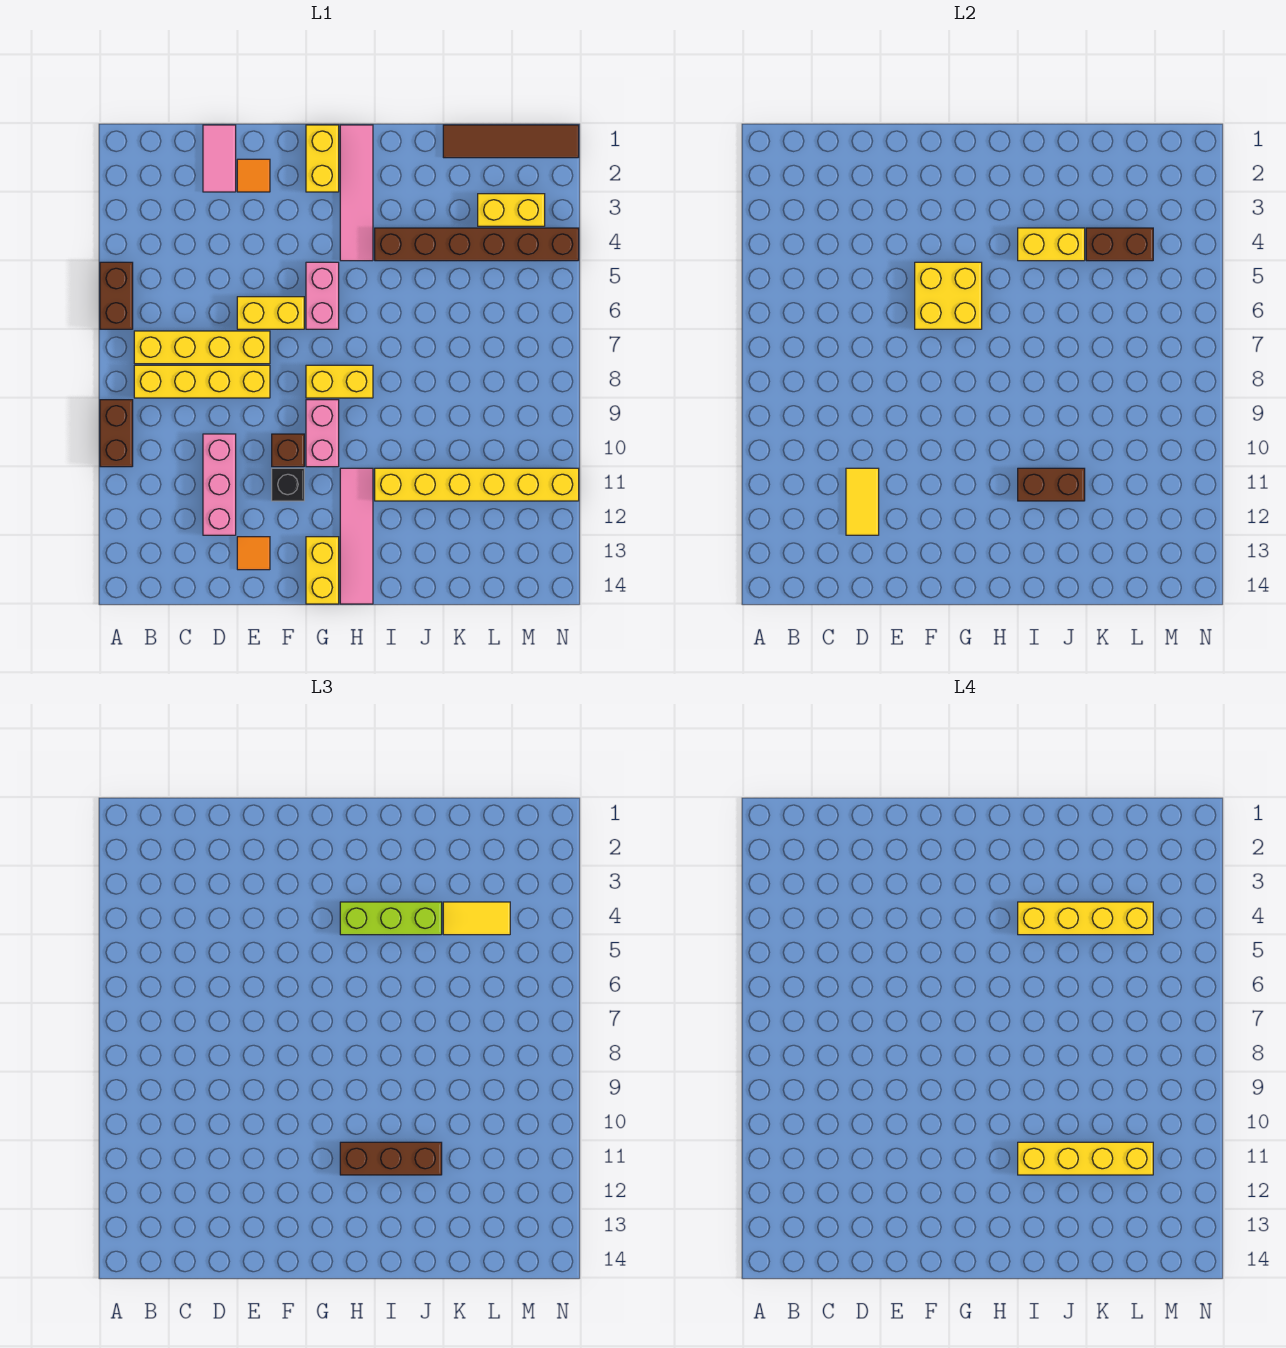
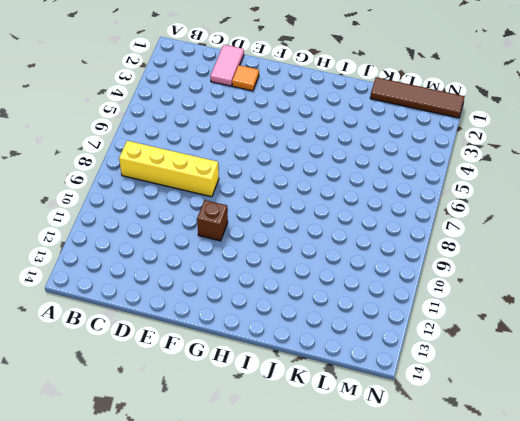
none -> brown brick A5:A6 level 1
none -> brown brick A9:A10 level 1
none -> yellow brick B7:E7 level 1
none -> pink brick D10:D12 level 1

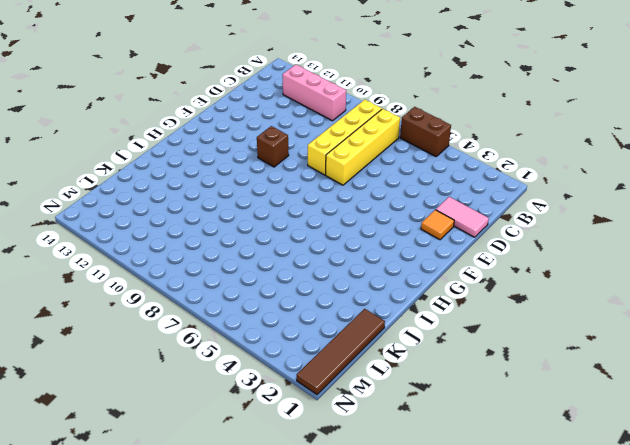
pink brick B10:B12 level 1 -> pink brick D10:D12 level 1
none -> brown brick A9:A10 level 1
none -> yellow brick E6:F6 level 1
none -> orange tile E13 level 1
none -> black brick F11 level 1

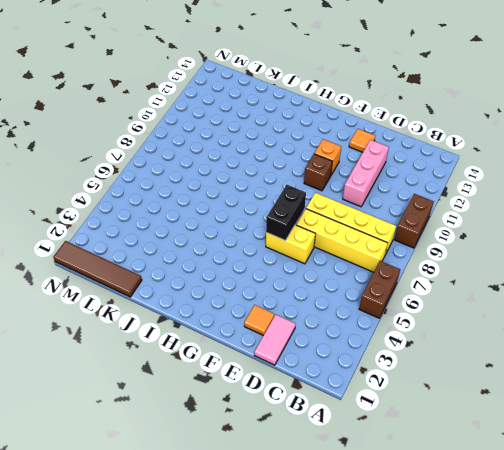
black brick F6:F7 level 2 -> yellow brick F5:G6 level 2
orange brick F11 level 1 -> black brick F11 level 1
none -> yellow brick G1:G2 level 1
none -> pink brick G5:G6 level 1
none -> yellow brick G8:H8 level 1
none -> pink brick G9:G10 level 1

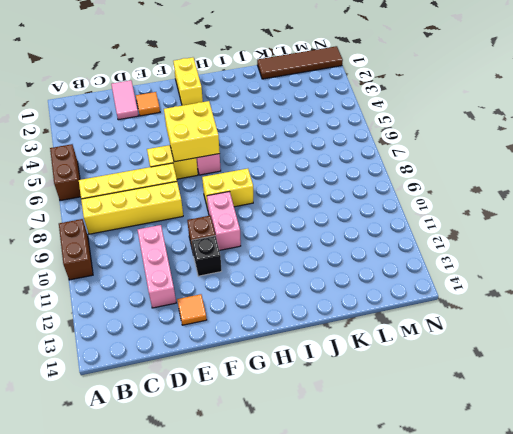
none -> yellow brick G13:G14 level 1
none -> pink tile H1:H4 level 1
none -> pink tile H11:H14 level 1
none -> brown brick I4:N4 level 1

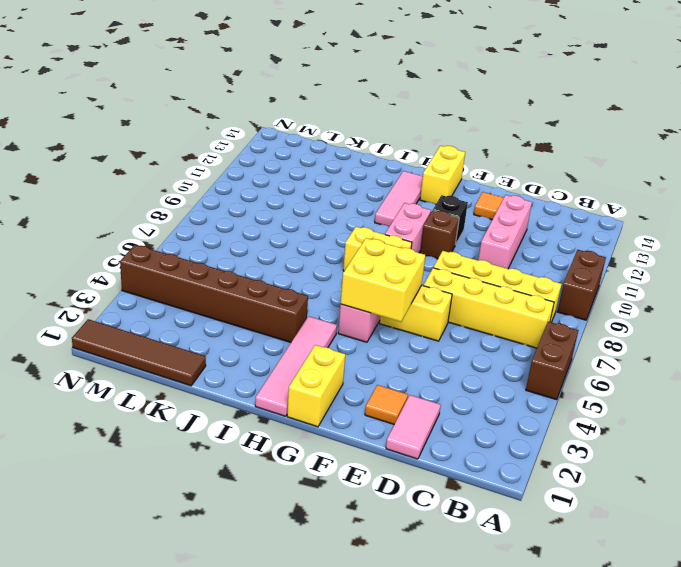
pink tile H11:H13 level 1 -> pink tile H11:H14 level 1
none -> yellow brick I11:N11 level 1
none -> yellow brick L3:M3 level 1
none -> yellow tile D11:D12 level 2
none -> yellow brick I4:J4 level 2

